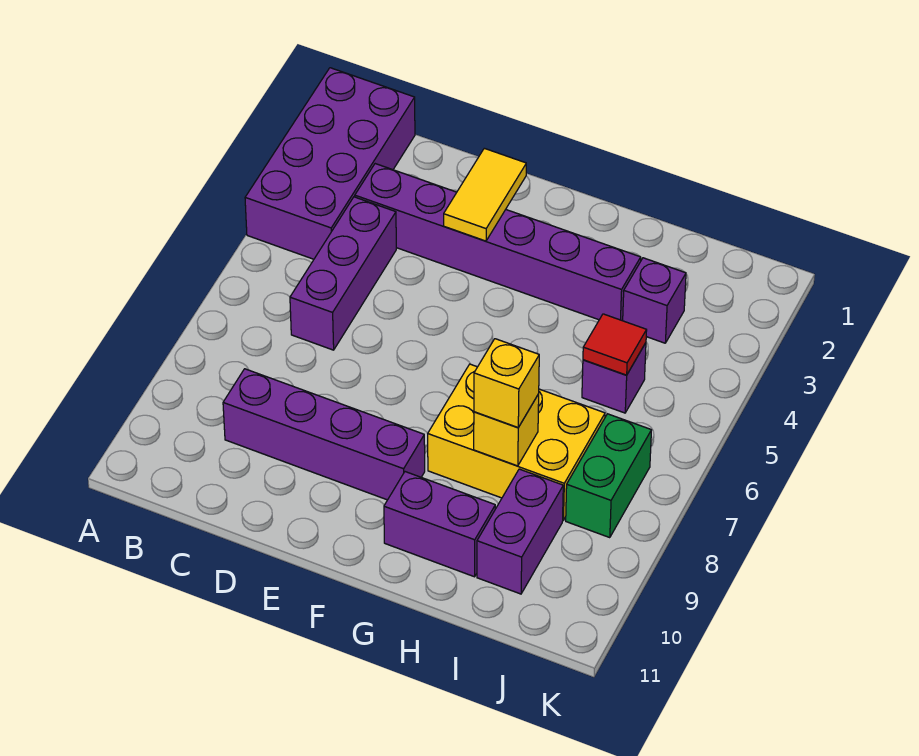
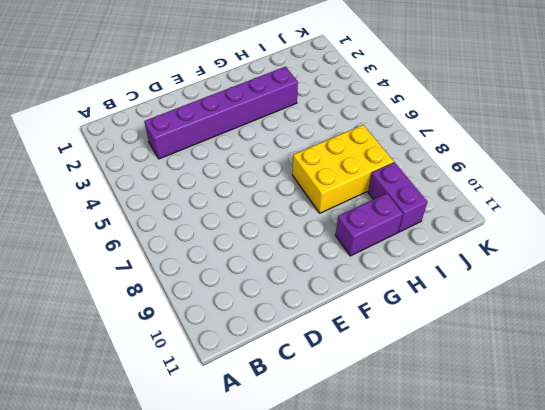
none -> purple brick A1:B4 level 1
none -> purple brick C4:C6 level 1
none -> purple brick C9:F9 level 1

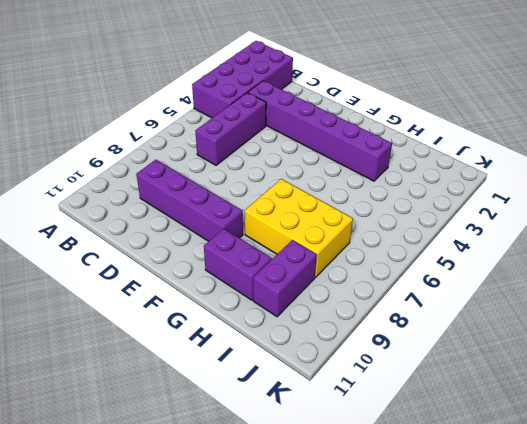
none -> purple brick I3 level 1
none -> purple brick I5 level 1
none -> green brick J7:J8 level 1

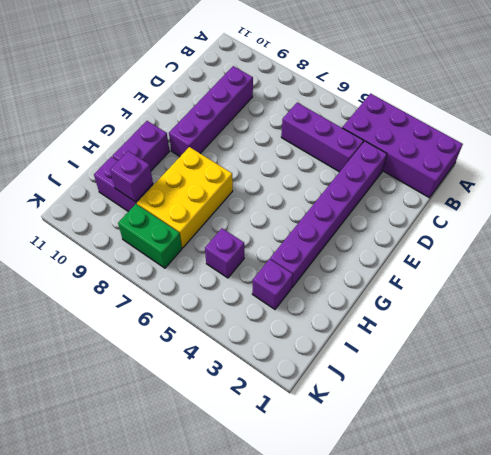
purple brick I9 level 2 -> none
none -> yellow tile E2:E3 level 2
none -> yellow brick H8 level 2
none -> red tile I5 level 2

